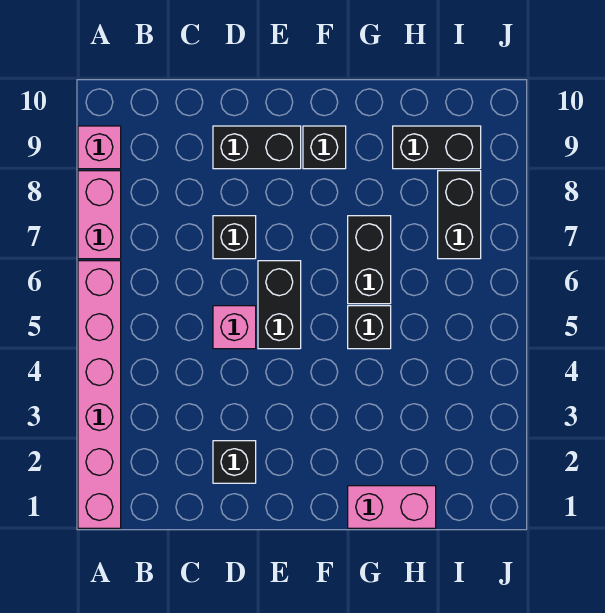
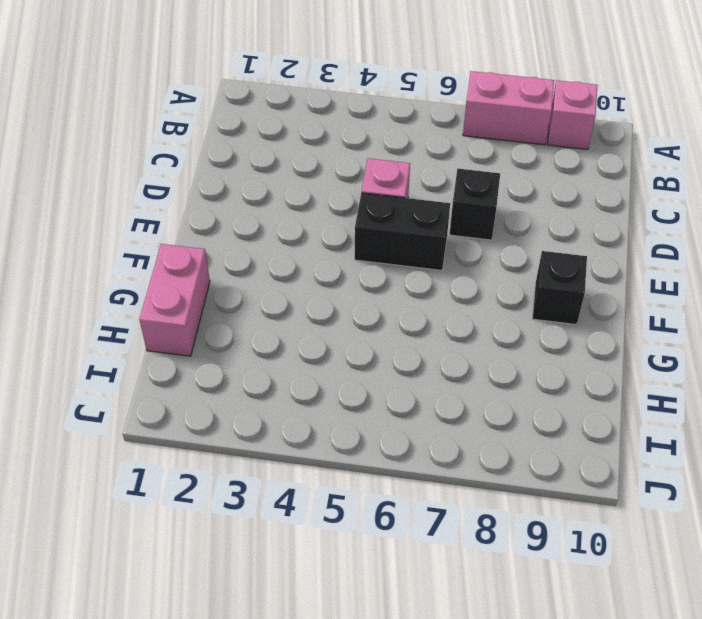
none -> pink brick A1:A6 level 1
none -> black brick D2 level 1
none -> black brick D9:E9 level 1

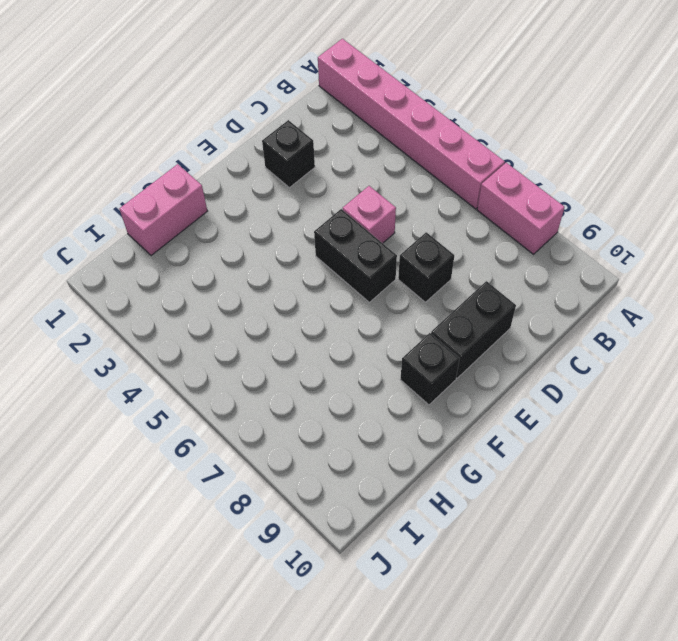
none -> pink brick A9 level 1
none -> black brick G5 level 1
none -> black brick G6:G7 level 1

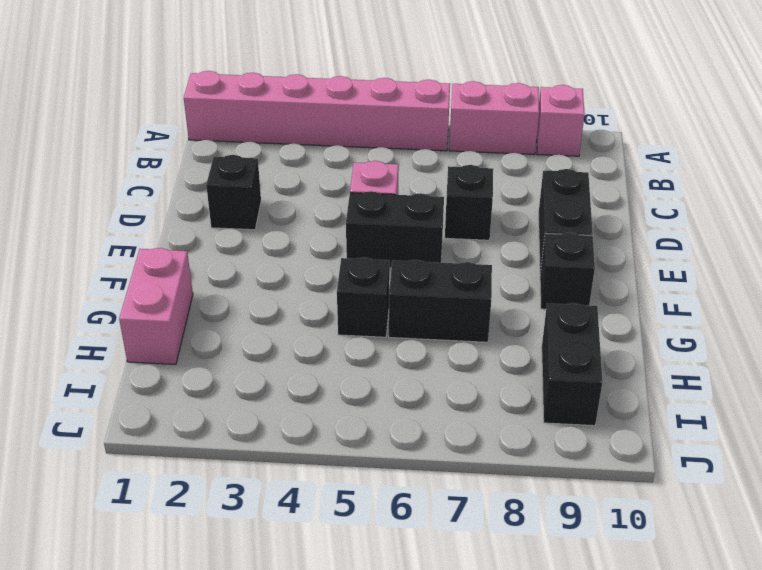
none -> black brick I7:I8 level 1

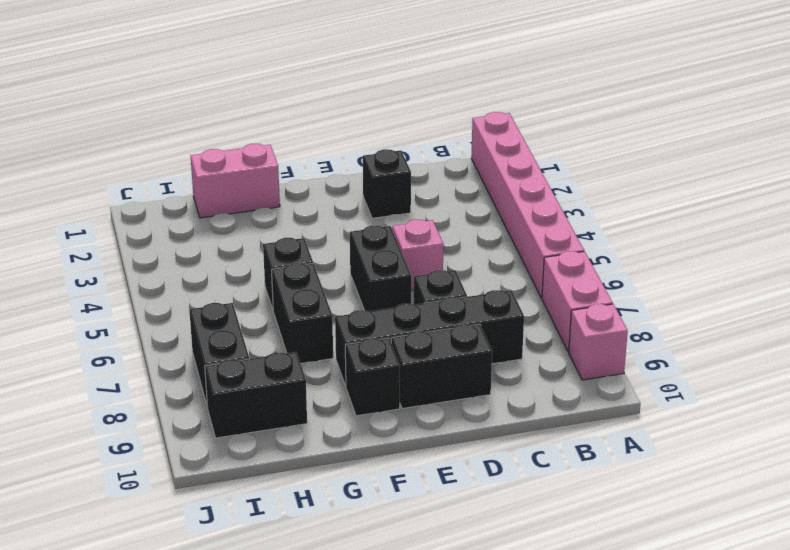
black brick C8:F8 level 1 -> none

